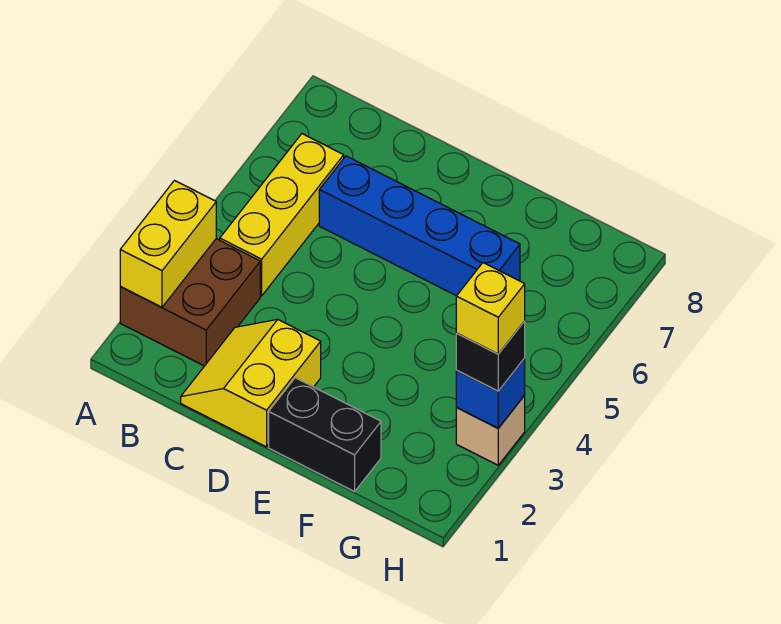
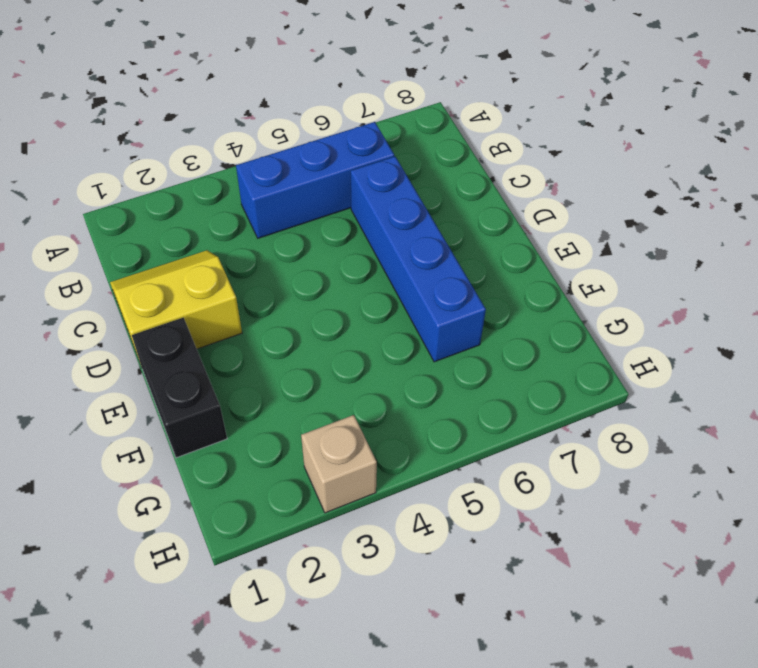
blue brick B4:B6 level 1 -> yellow brick B4:B6 level 1
none -> brown brick A2:B3 level 1
none -> yellow brick A2:A3 level 2

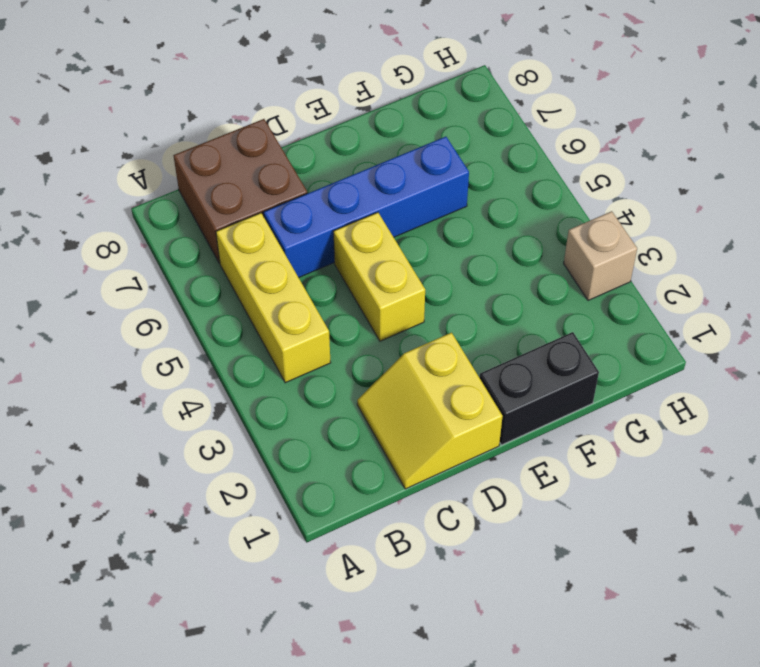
brown brick B7:C8 level 1 -> brown brick A2:B3 level 1
yellow brick D4:D5 level 1 -> yellow brick A2:A3 level 2
none -> blue brick H3 level 2
none -> black brick H3 level 3

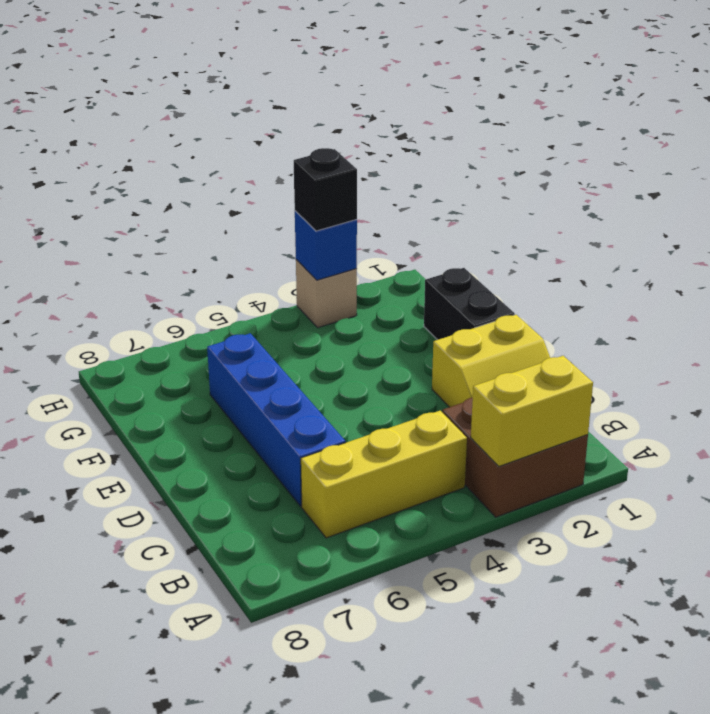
none -> yellow brick H3 level 4

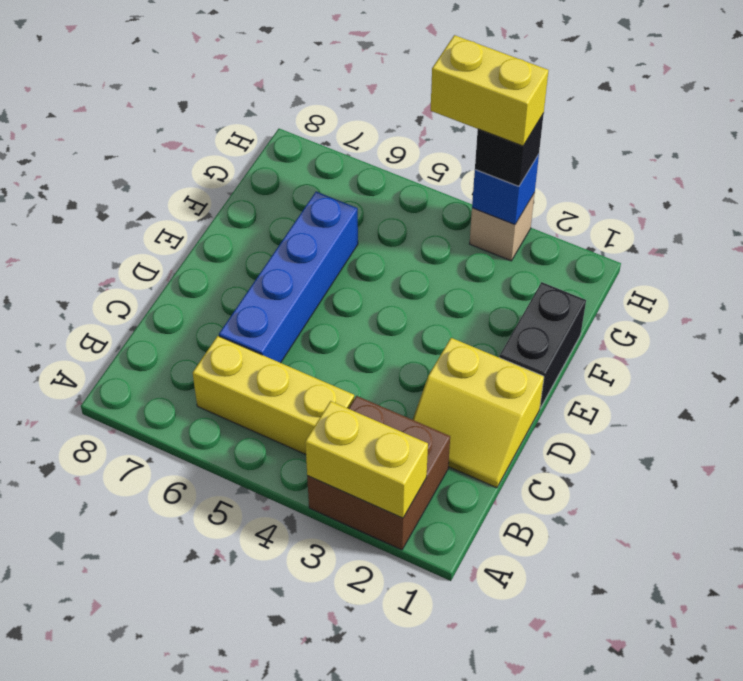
yellow brick H3:H4 level 4 -> yellow brick H3 level 4

